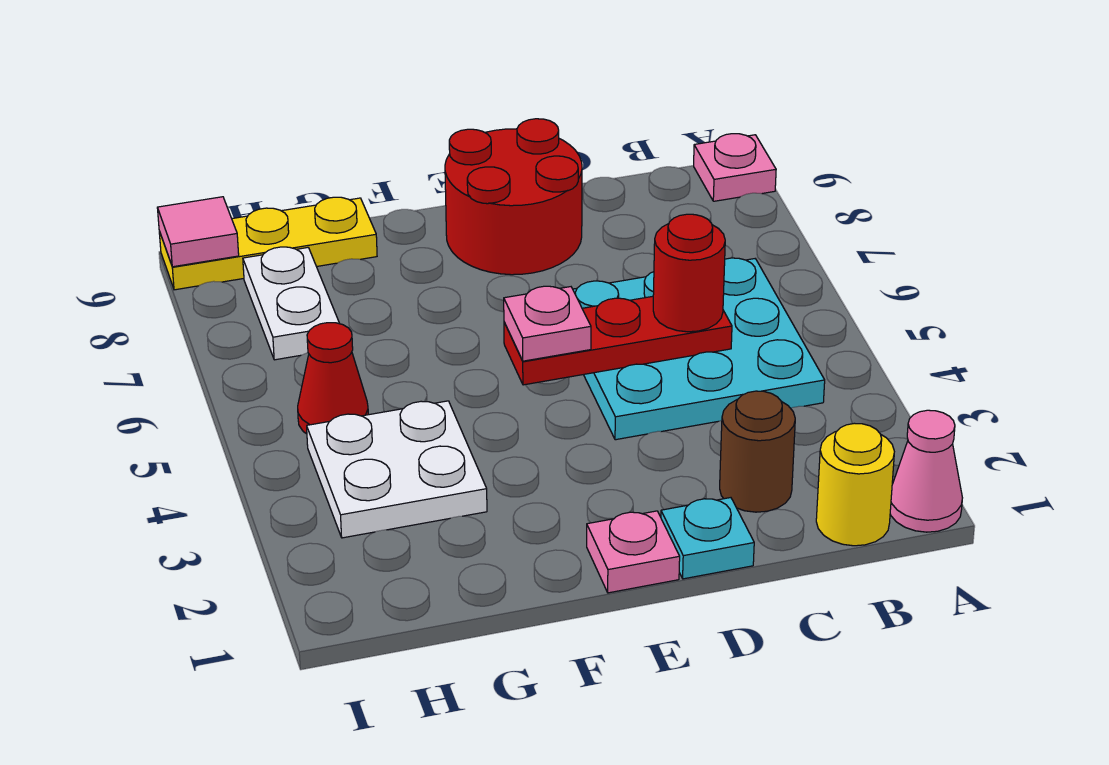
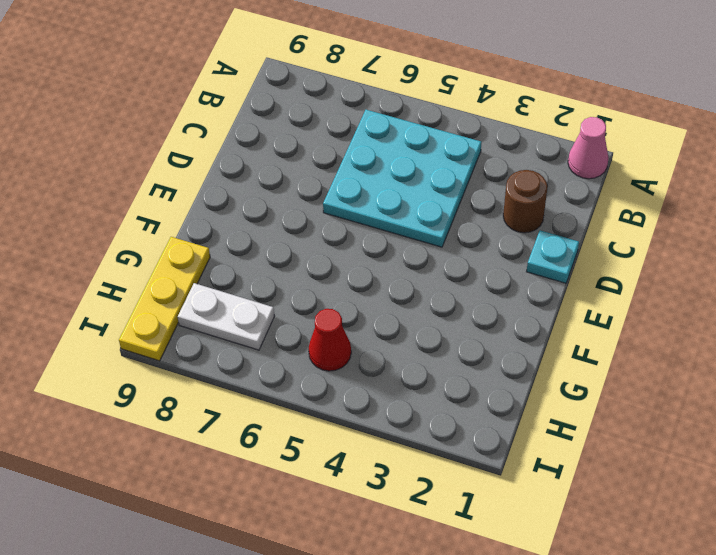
none -> pink plate A9 level 1
none -> yellow round brick B1 level 1
none -> red round brick D8:E9 level 1

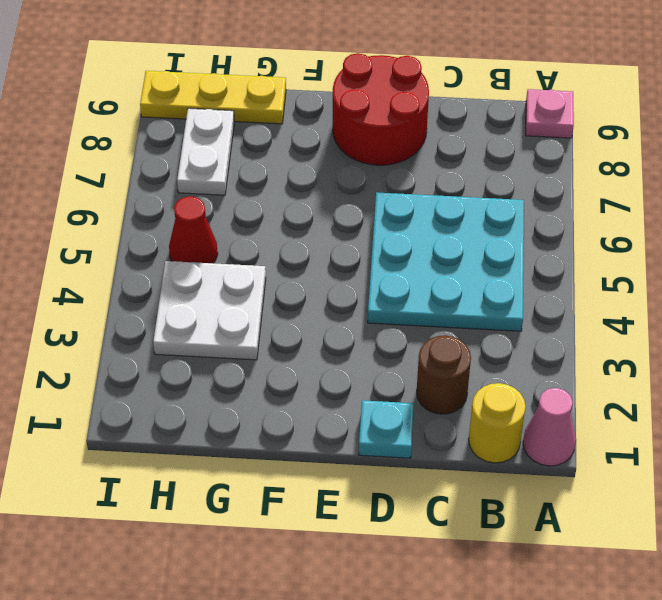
none -> pink plate E1 level 1
none -> red plate C5:E5 level 2
none -> pink tile I9 level 2

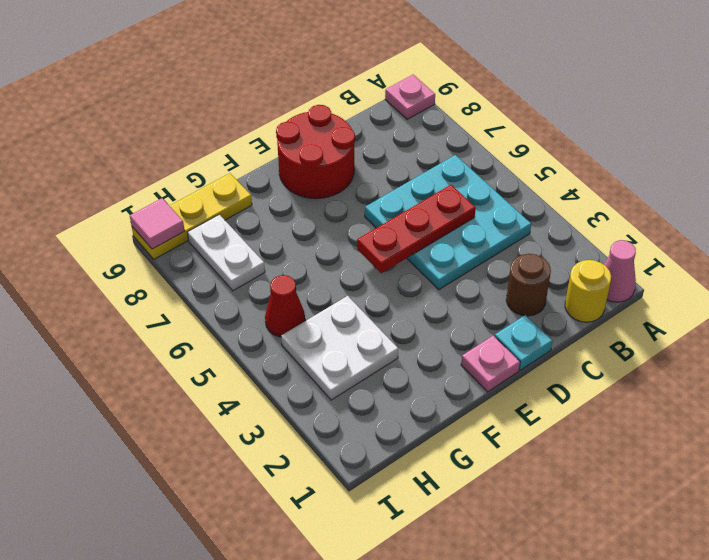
none -> red round brick C5 level 3
none -> pink plate E5 level 3

